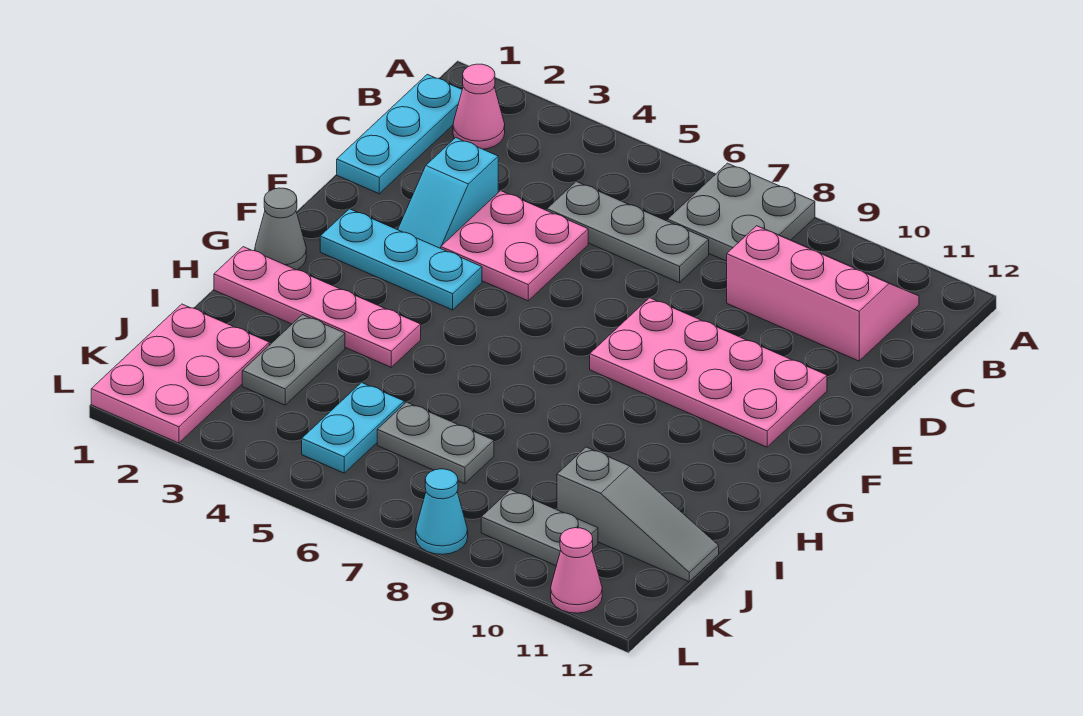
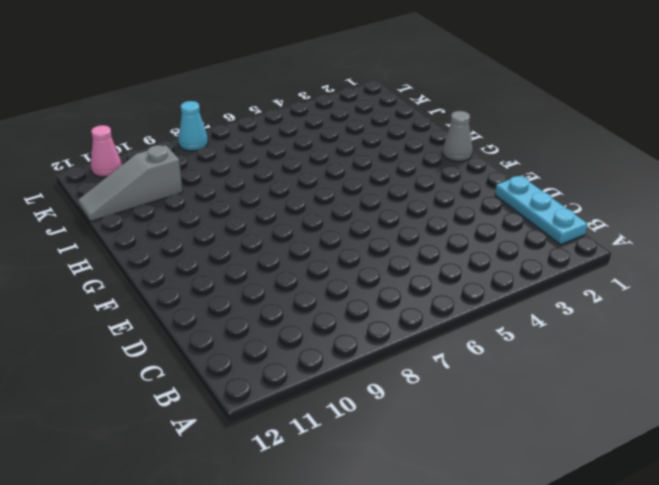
none -> grey plate A7:B8 level 1
none -> pink cone B2 level 1
none -> pink slope B9:C11 level 1 top C

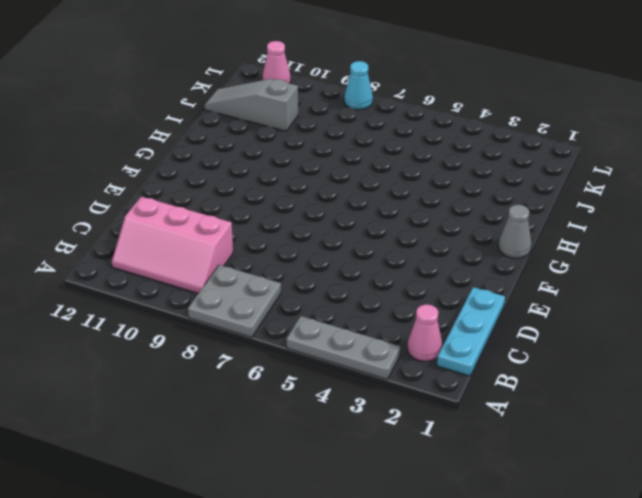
grey plate A3:A5 level 1 -> grey plate C5:C7 level 1
none -> cyan slope D3:E3 level 1 top D
none -> pink plate D4:E5 level 1
none -> pink plate E8:F11 level 1

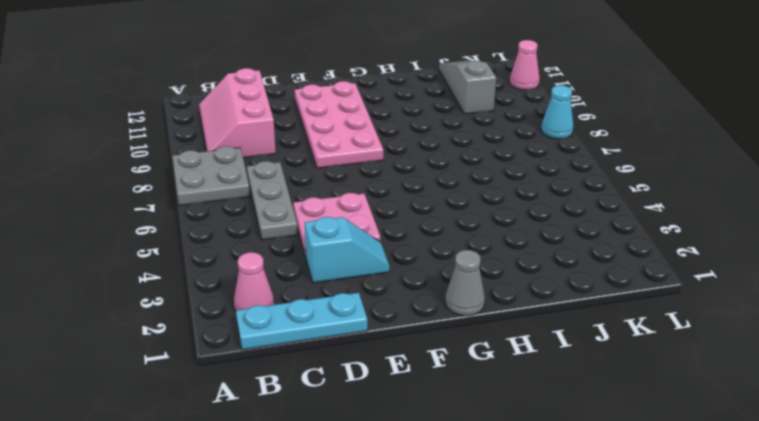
none -> cyan plate F2:F4 level 1
none -> pink plate H1:H4 level 1
none -> grey plate I3:J3 level 1

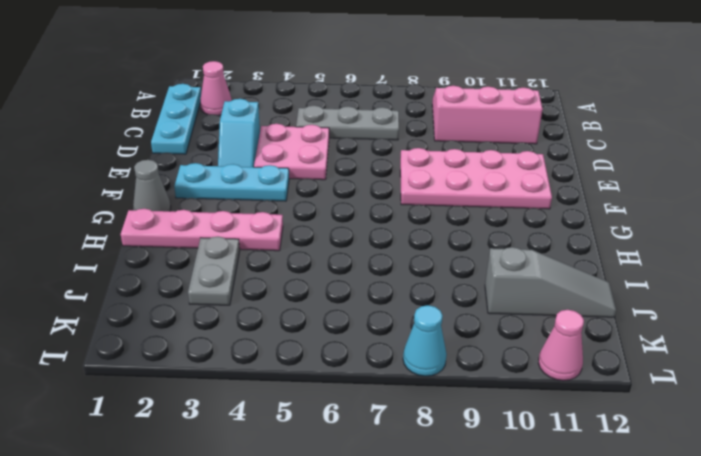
none -> grey plate A7:B8 level 1
none -> pink plate J1:L2 level 1
none -> cyan plate J5:K5 level 1

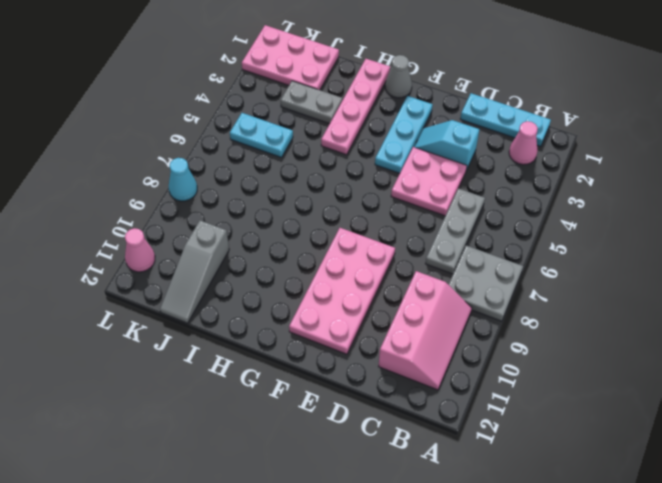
none -> grey plate J6:J7 level 1
none -> grey plate K9:K10 level 1

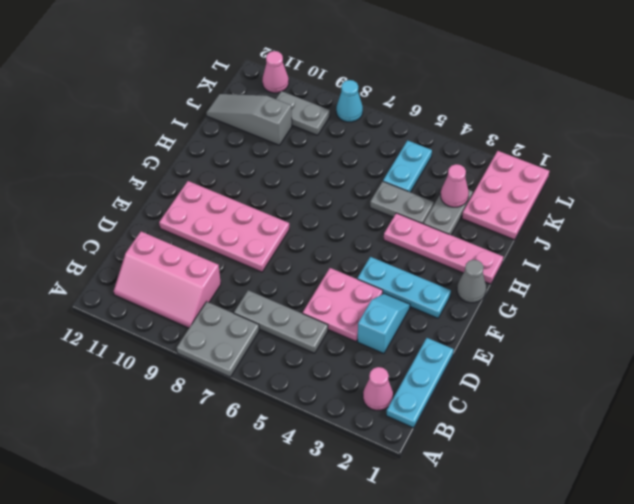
grey plate I4:I5 level 1 -> grey plate J6:J7 level 1
pink cone J3 level 2 -> none

